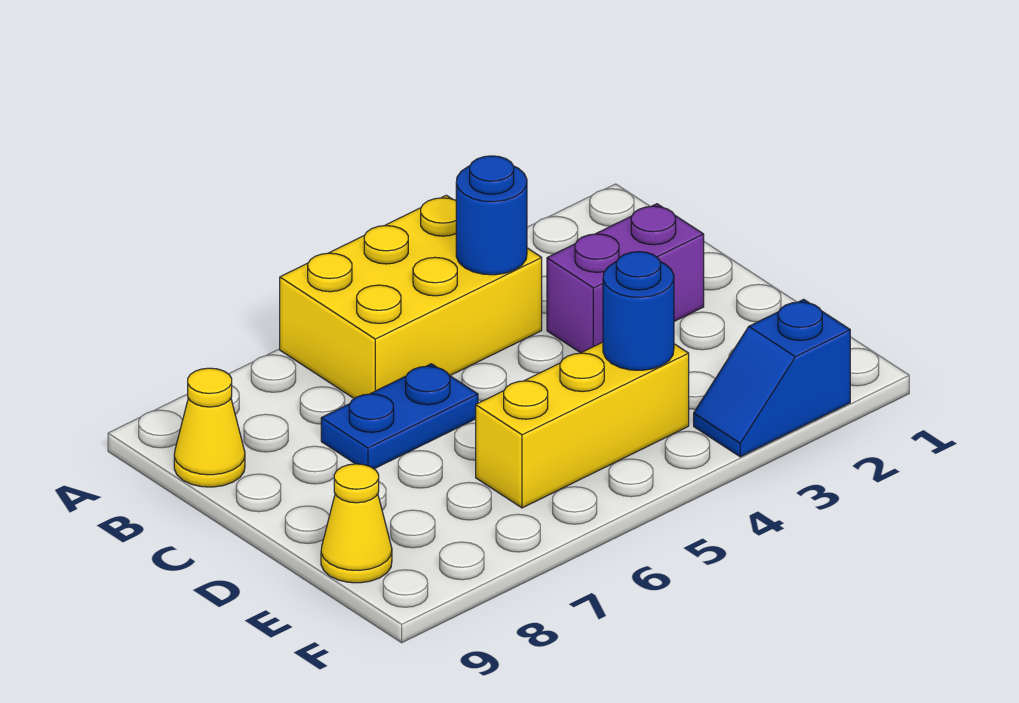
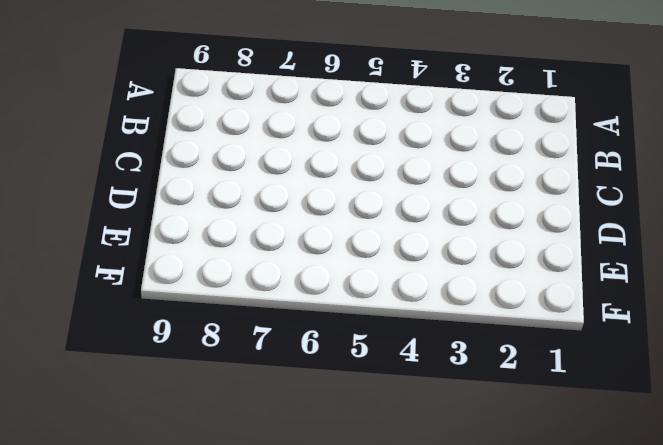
none -> yellow brick A4:B6 level 1
none -> yellow cone B9 level 1

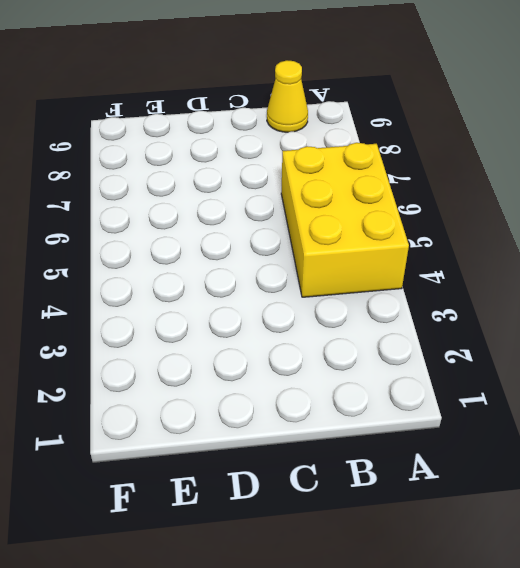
none -> purple brick C2:C3 level 1
none -> blue plate C6:C7 level 1

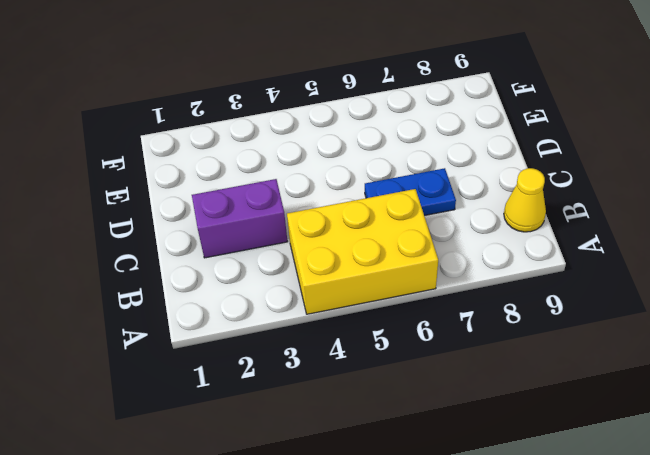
none -> yellow brick E4:E6 level 1
none -> yellow cone E9 level 1

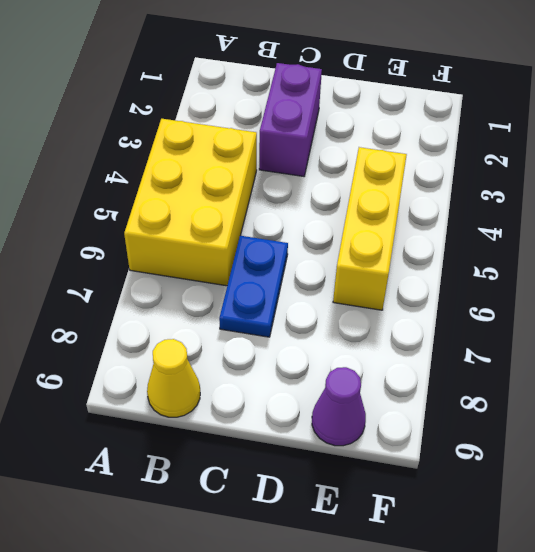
purple cone E9 level 1 -> yellow cone E9 level 1
none -> blue slope F2:F3 level 1 top 2
none -> blue round brick B4 level 2

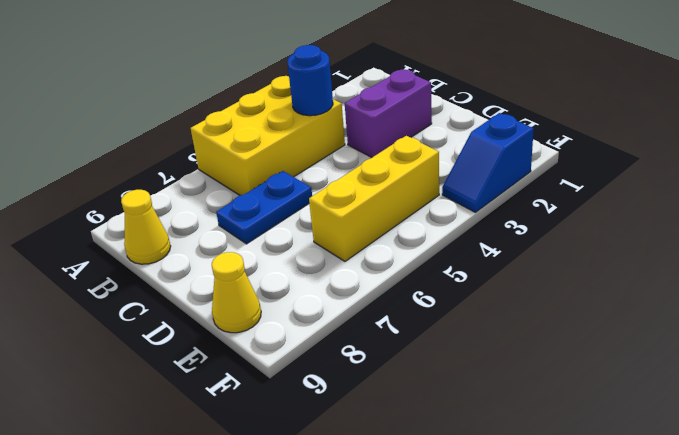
none -> blue round brick E4 level 2

